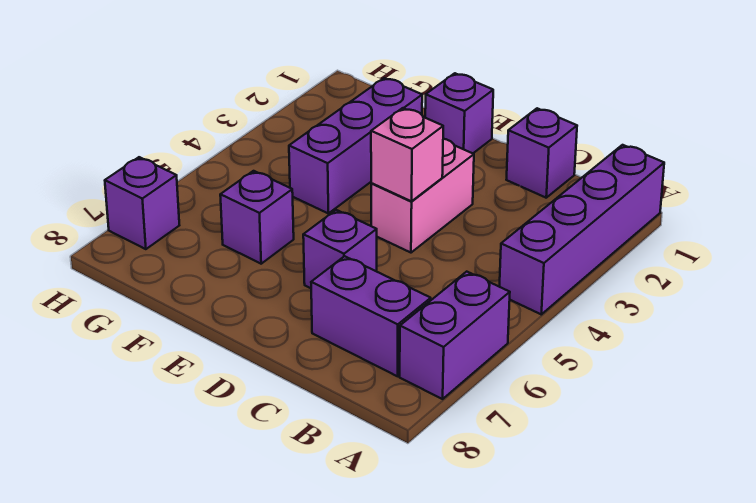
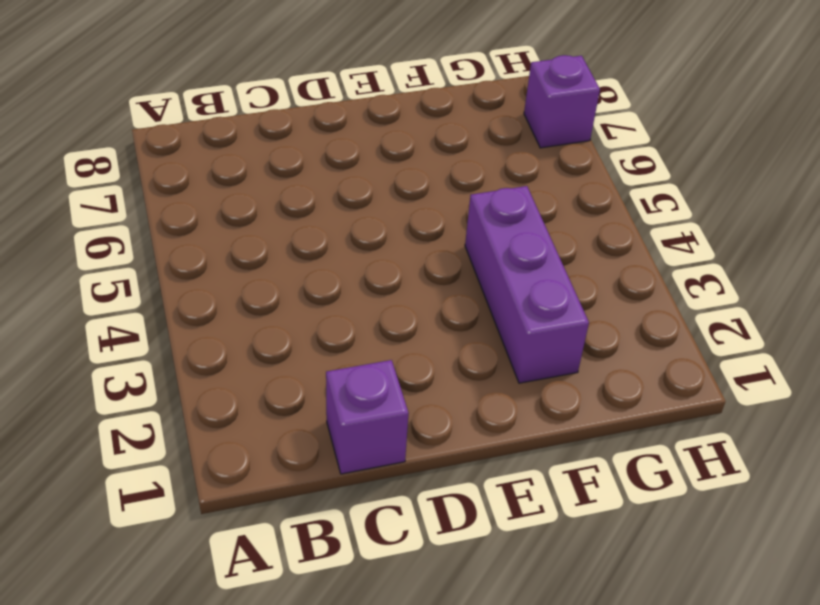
none -> purple brick A1:A4 level 1
none -> purple brick A6:A7 level 1

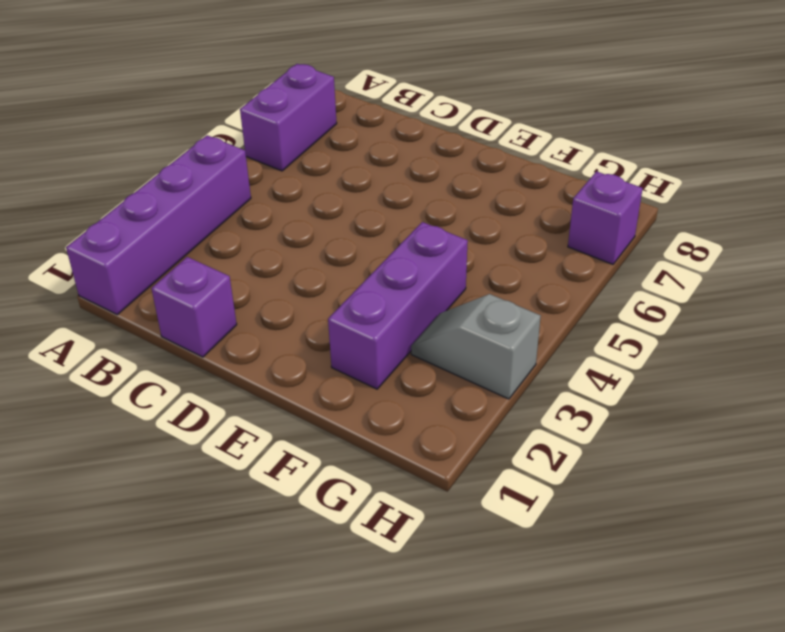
grey slope G3:H3 level 1 top H -> none
none -> purple brick B7:C7 level 1
none -> pink brick D3:D4 level 1

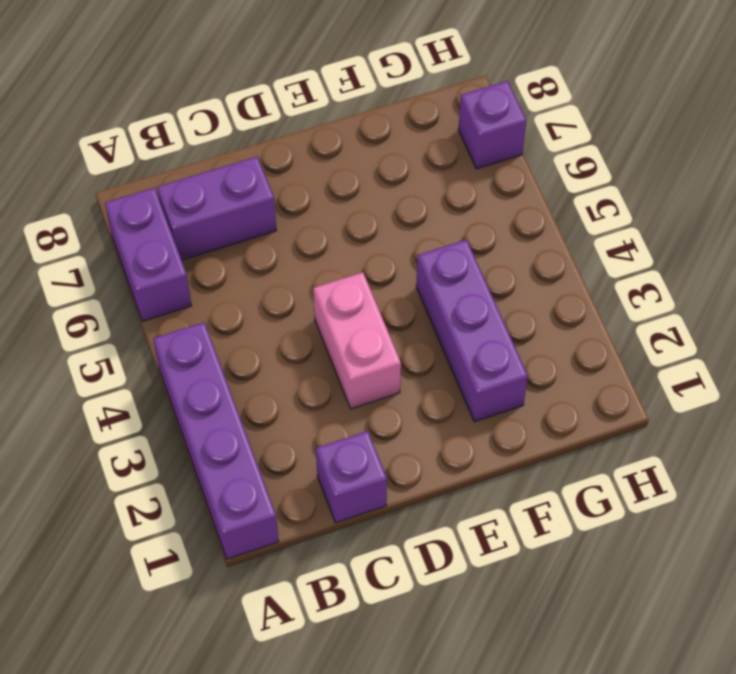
none -> purple brick D6 level 1
none -> purple brick E1 level 1

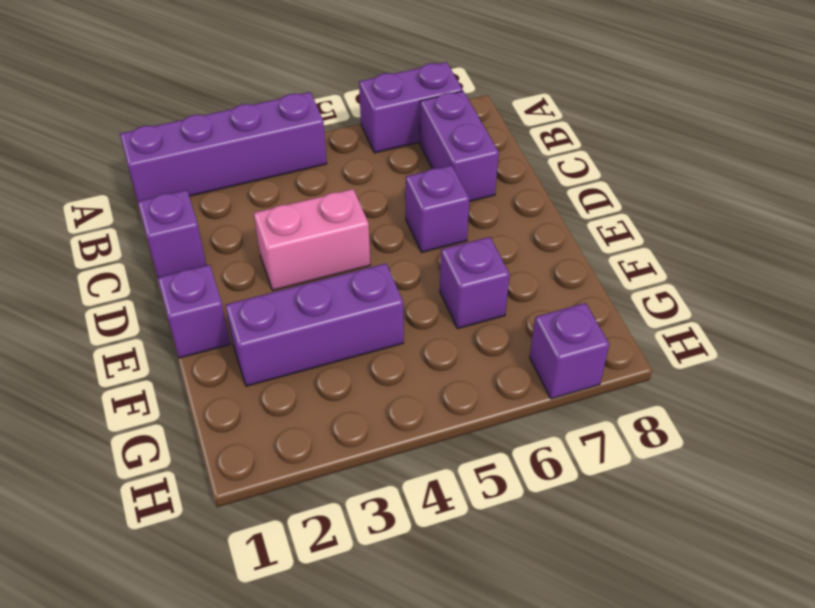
none -> pink brick D4 level 2

